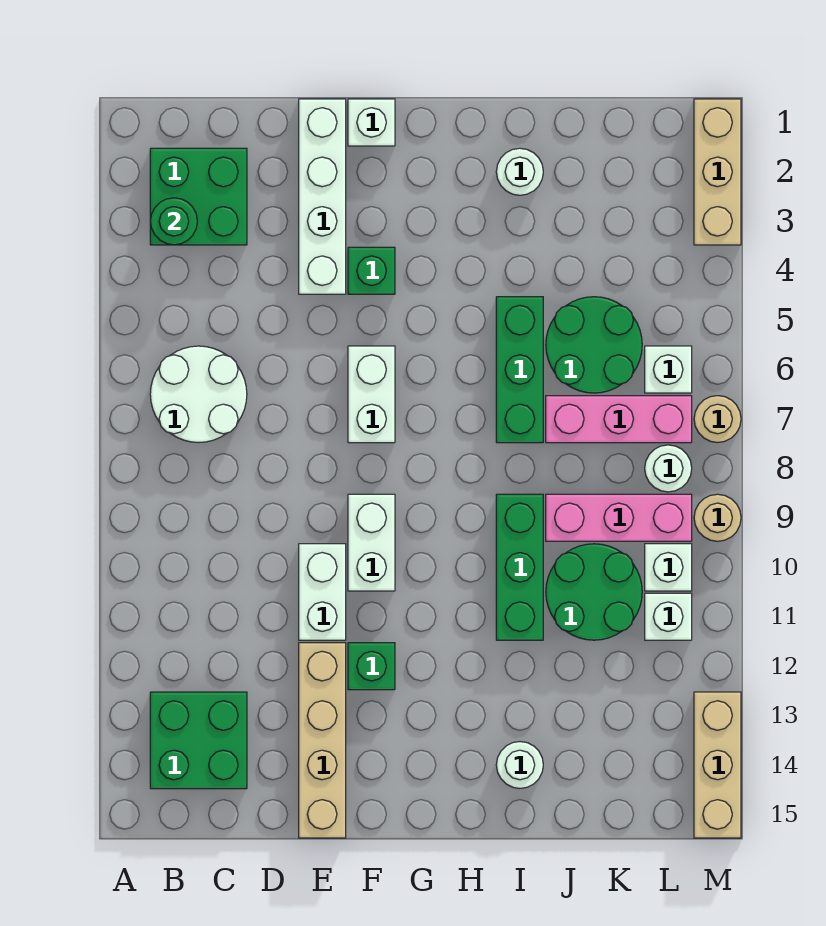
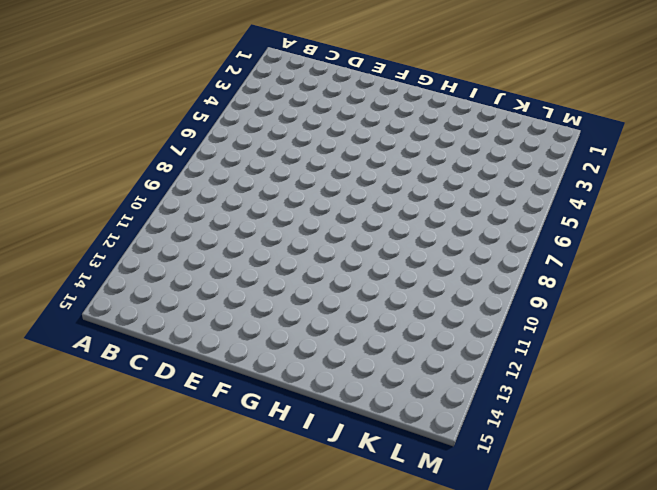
none -> green brick B2:C3 level 1
none -> white round brick B6:C7 level 1
none -> green brick B13:C14 level 1

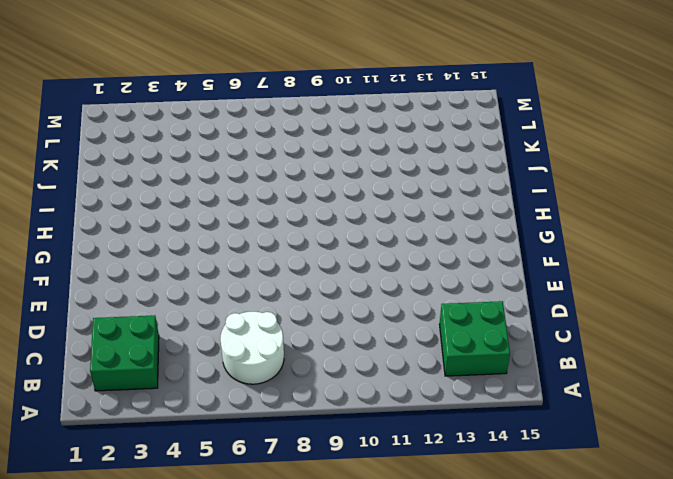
none -> white brick E1:E4 level 1
none -> white brick E10:E11 level 1
none -> tan brick E12:E15 level 1

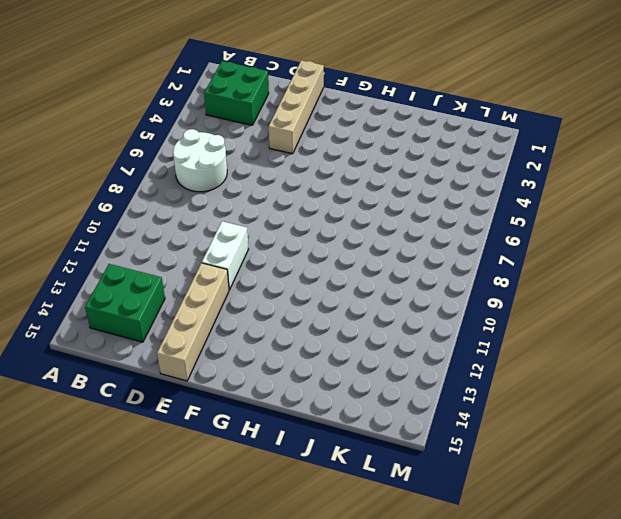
tan brick E1:E4 level 1 -> white brick E1:E4 level 1
none -> white brick F1 level 1
none -> green brick F4 level 1
none -> white brick F6:F7 level 1

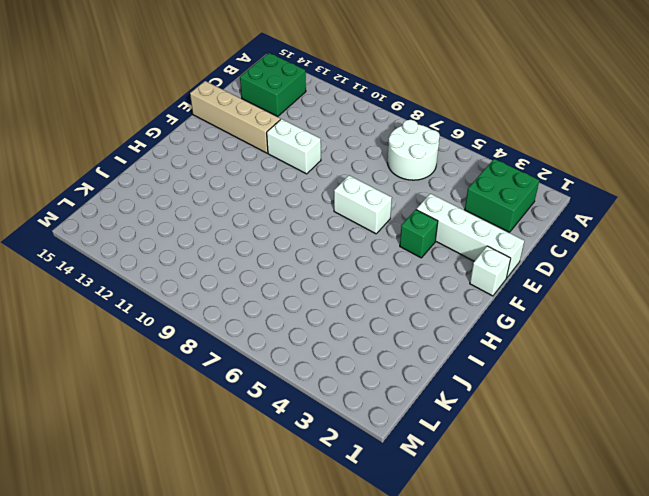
none -> white brick F9:F10 level 1
none -> green brick F12 level 1
none -> white round brick I2 level 1

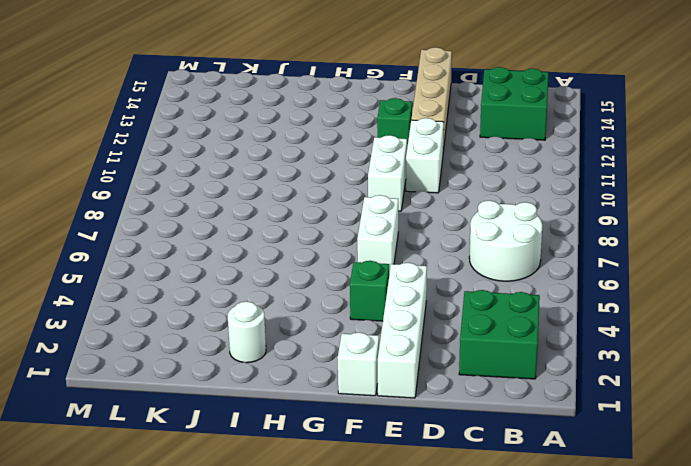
none -> green brick I5:I7 level 1
none -> green brick I9:I11 level 1
none -> white round brick I14 level 1

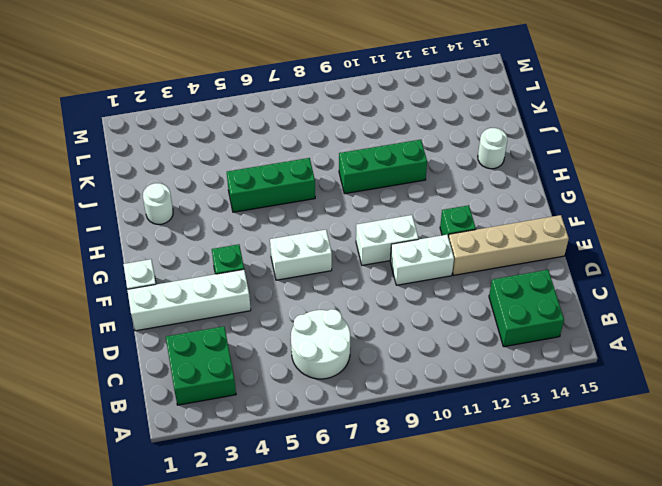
none -> green round brick J5:K6 level 1
none -> pink brick J7:L7 level 1
none -> pink brick J9:L9 level 1

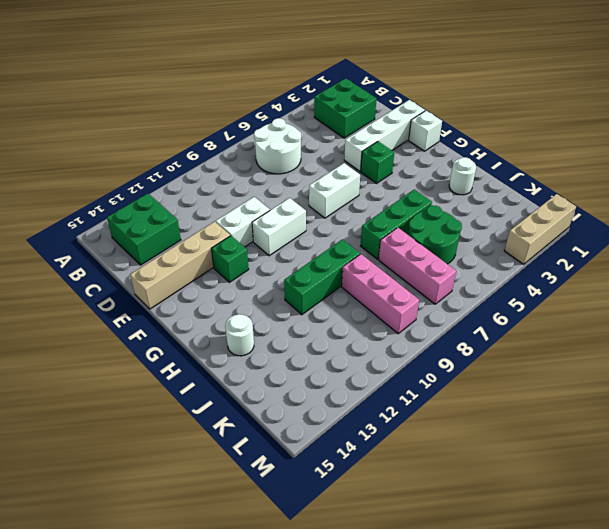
none -> green round brick J10:K11 level 1
none -> white brick L6 level 1
none -> white round brick L8 level 1

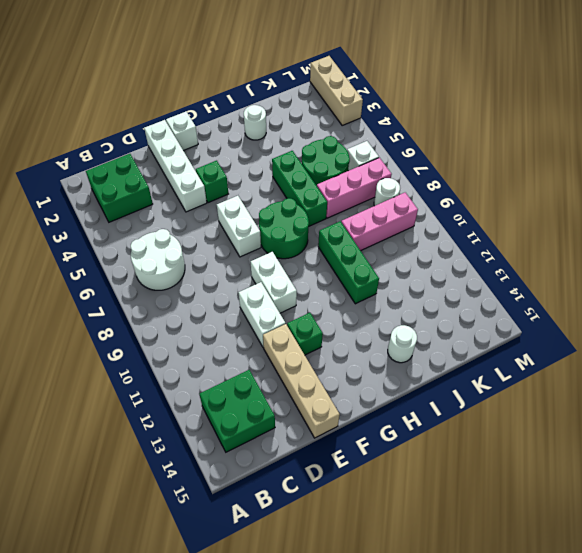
green round brick G7:H8 level 1 -> green round brick J10:K11 level 1
none -> white brick L10 level 1
none -> white brick L11 level 1
none -> tan round brick M7 level 1

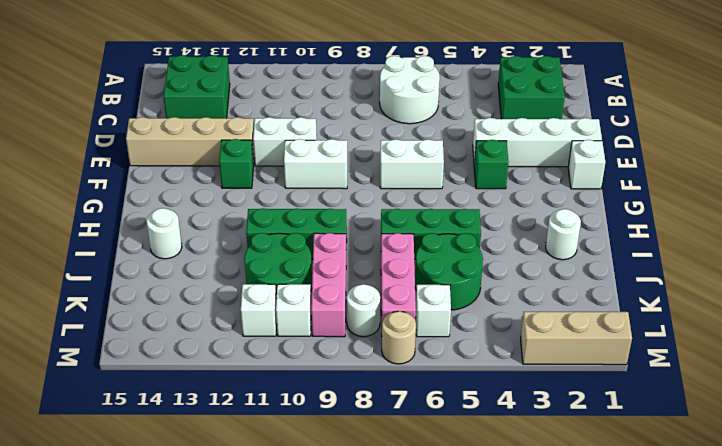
none -> tan round brick M9 level 1
none -> tan brick M13:M15 level 1
none -> green round brick B3 level 2

